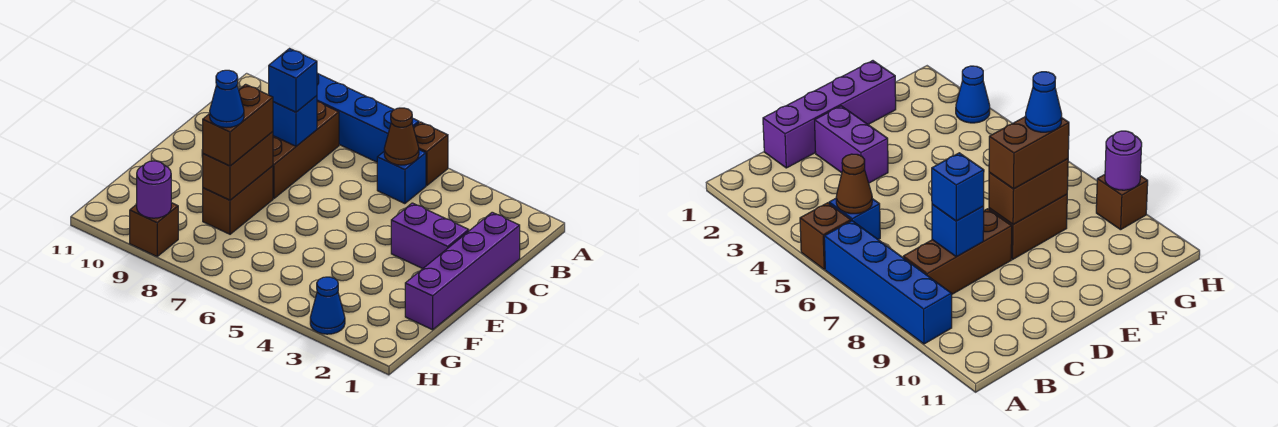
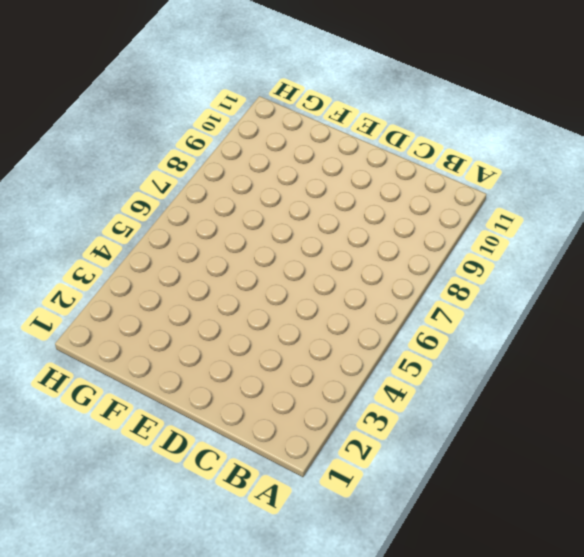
none -> brown brick A5 level 1
none -> blue brick A6:A9 level 1
none -> blue brick B5 level 1

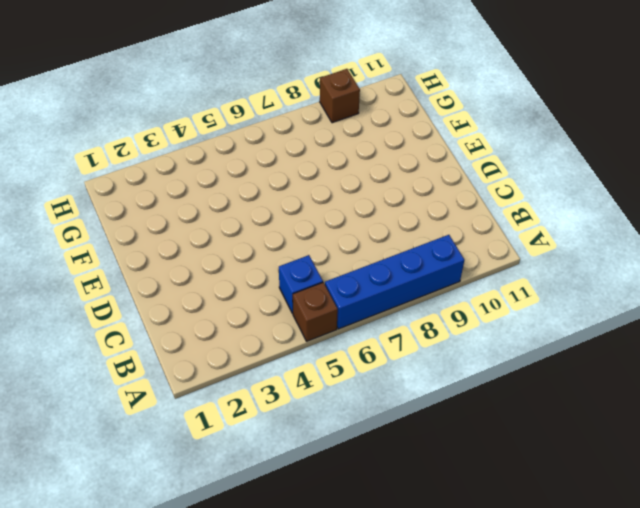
none -> brown brick B8:D8 level 1
none -> purple brick C1:F1 level 1
none -> purple brick D2:D3 level 1

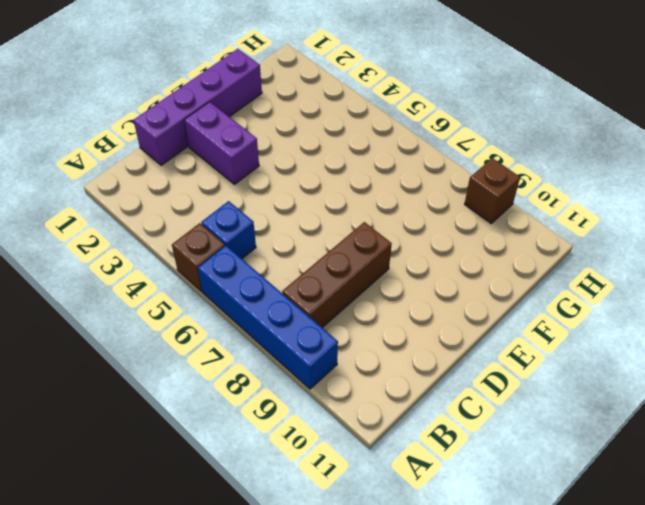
none -> brown brick E8:F8 level 1
none -> blue cone H3 level 1
none -> brown cone B5 level 2

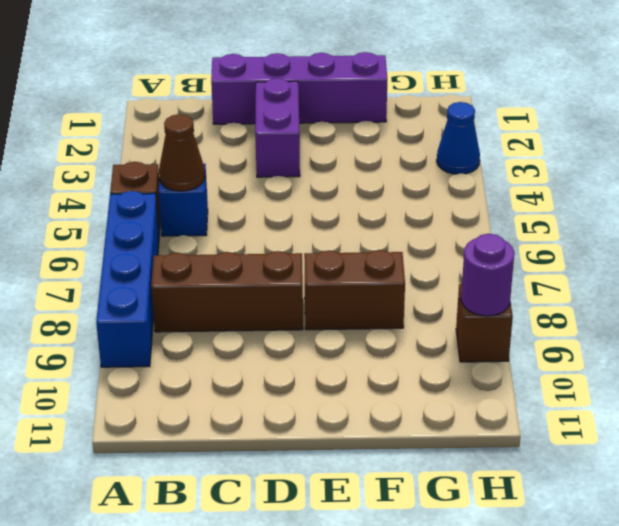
none -> blue brick C8 level 2
none -> brown brick E8:F8 level 2
none -> blue brick C8 level 3

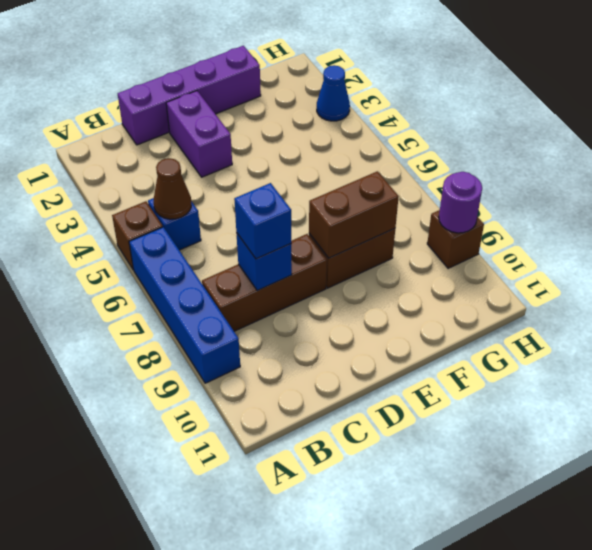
none -> brown brick E8:F8 level 3
none -> blue cone F8 level 4

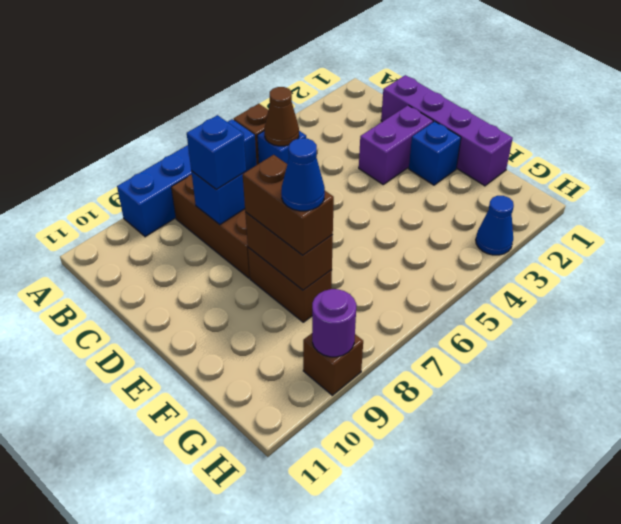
blue brick E2 level 1 -> none

